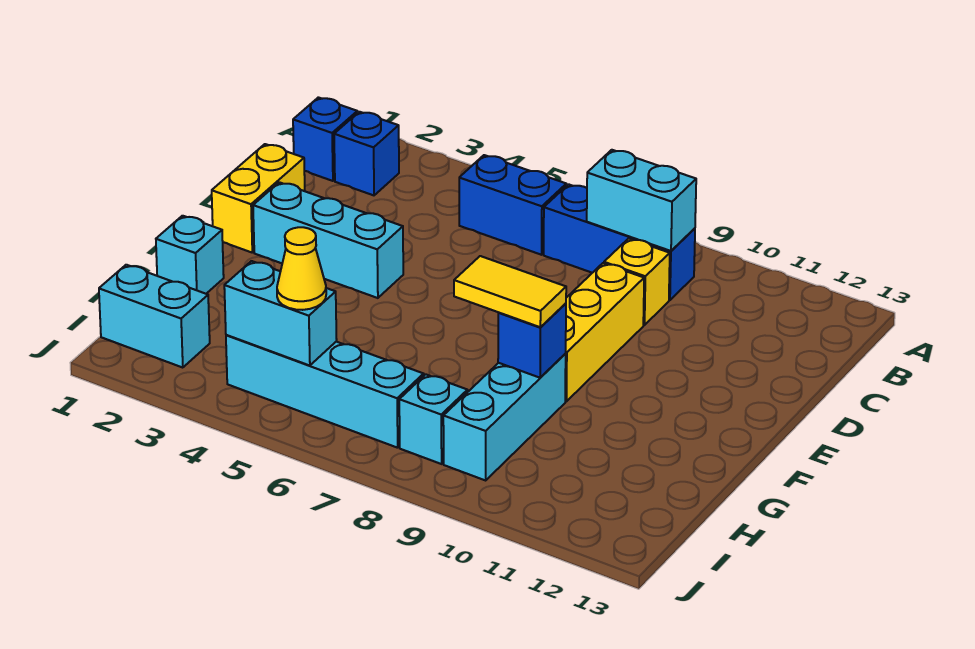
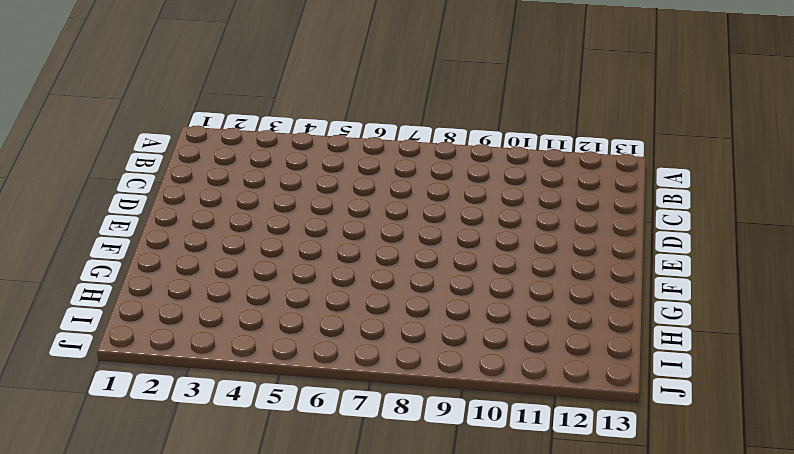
none -> blue brick B1 level 1
none -> blue brick B2 level 1
none -> blue brick B5:B6 level 1

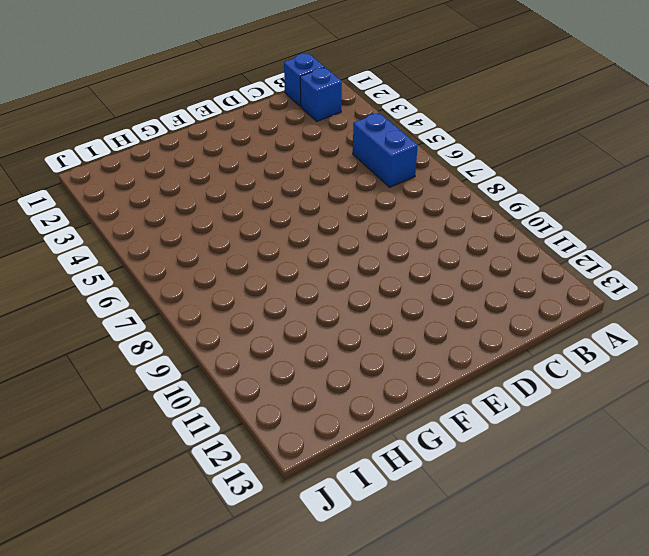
none -> blue brick B7:B9 level 1
none -> yellow brick C9 level 1
none -> yellow brick D1:E1 level 1

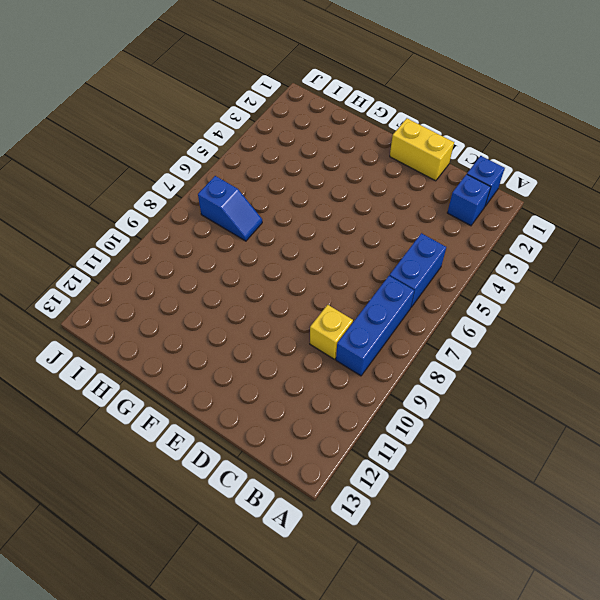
blue slope H7:I7 level 1 top I -> cyan brick I4:I7 level 1
none -> yellow brick D9:F9 level 1
none -> cyan brick E2:E4 level 1
none -> cyan brick G1 level 1

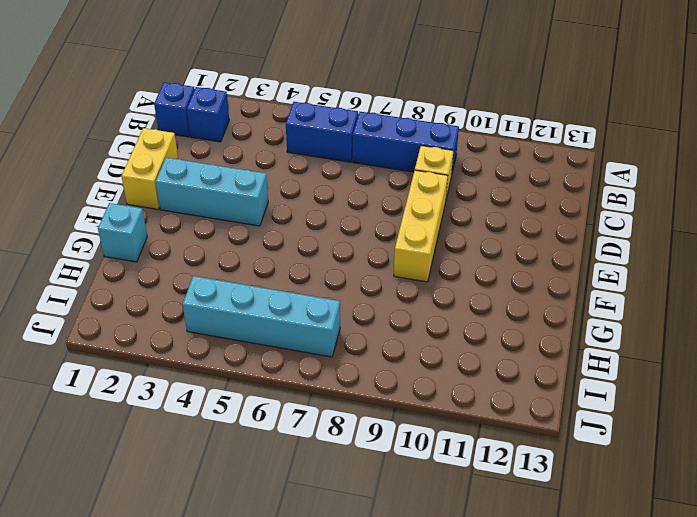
none -> cyan brick G9:I9 level 1
none -> cyan brick I1:I2 level 1
none -> cyan brick I8 level 1

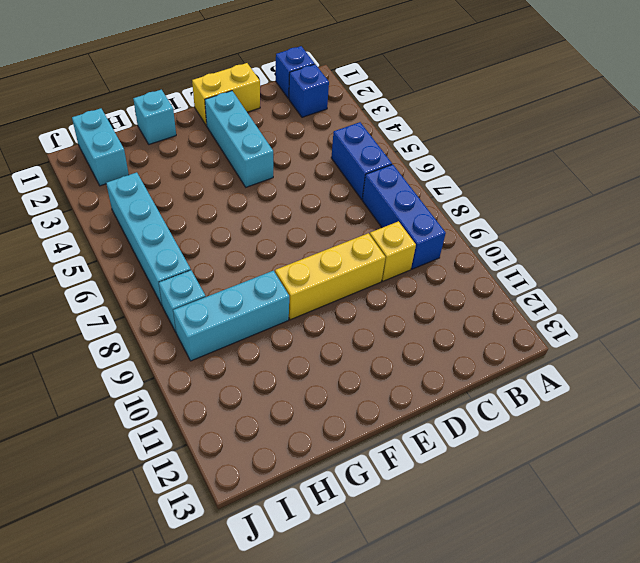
none -> cyan brick B8:B9 level 2
none -> blue brick G9 level 2
none -> cyan brick I4:I5 level 2

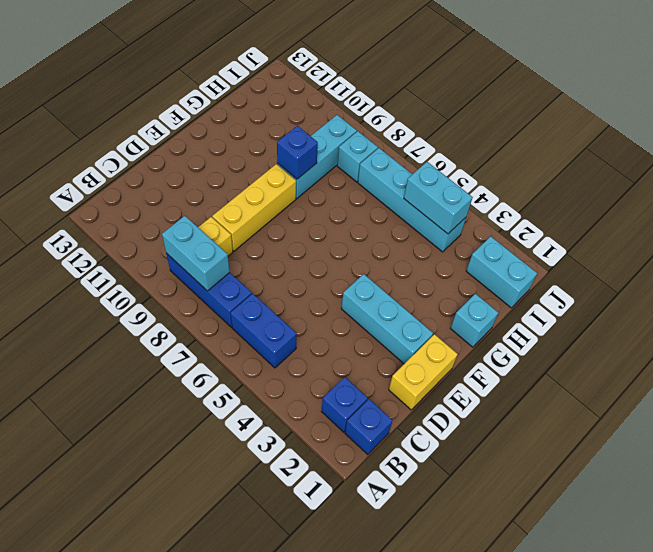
none -> yellow tile G8:G9 level 3
none -> yellow cone I5 level 3

